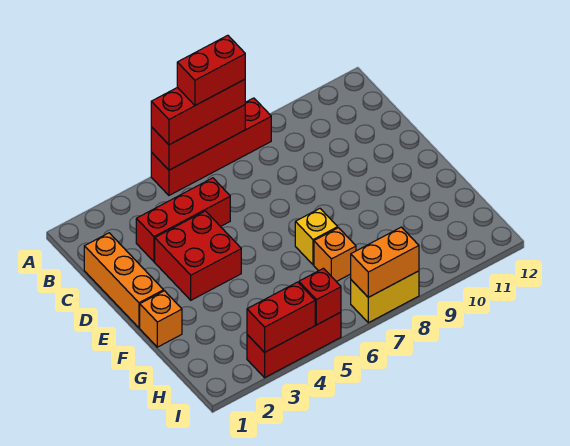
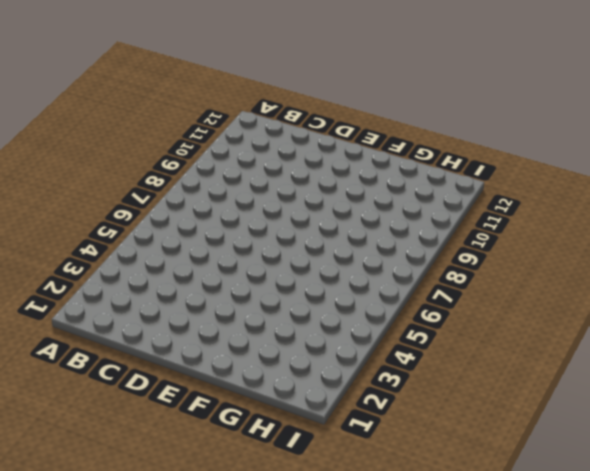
none -> red brick A5:A8 level 1
none -> orange brick C1:E1 level 1
none -> red brick C3:C5 level 1

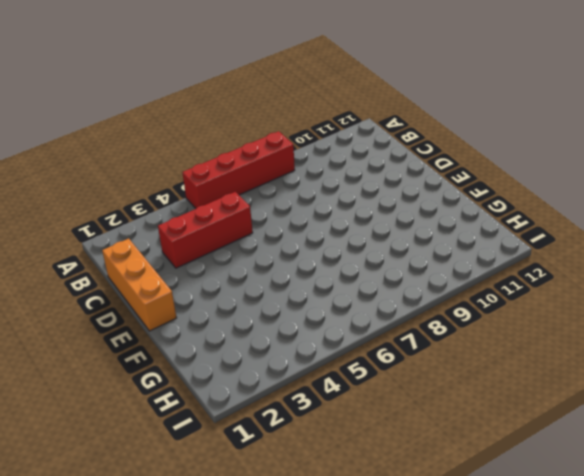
none -> red brick D3:E4 level 1
none -> orange brick F1 level 1
none -> yellow brick F7 level 1

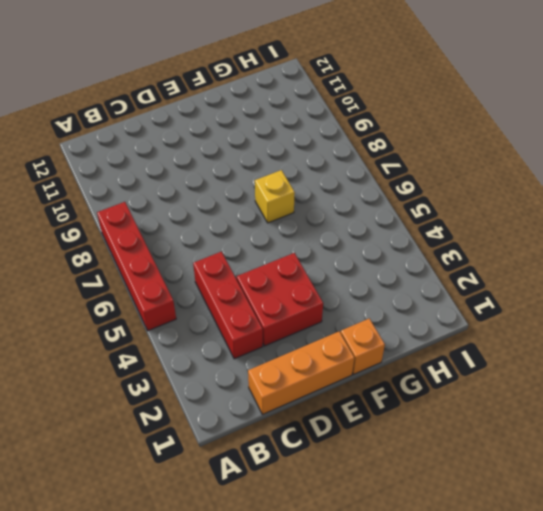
none -> orange brick G7 level 1
none -> red brick I3:I5 level 1
none -> yellow brick I7:I8 level 1

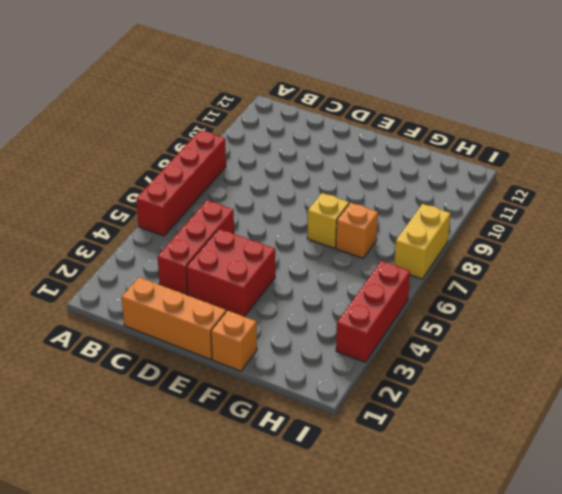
none -> red brick A5:A7 level 2
none -> red brick I3:I4 level 2
none -> red brick I5 level 2

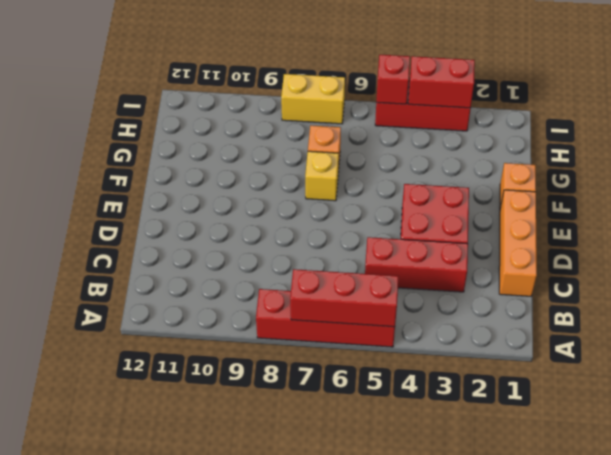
none -> orange brick I7:I8 level 2
none -> red brick A5:A7 level 3
none -> red brick A6:A7 level 4

